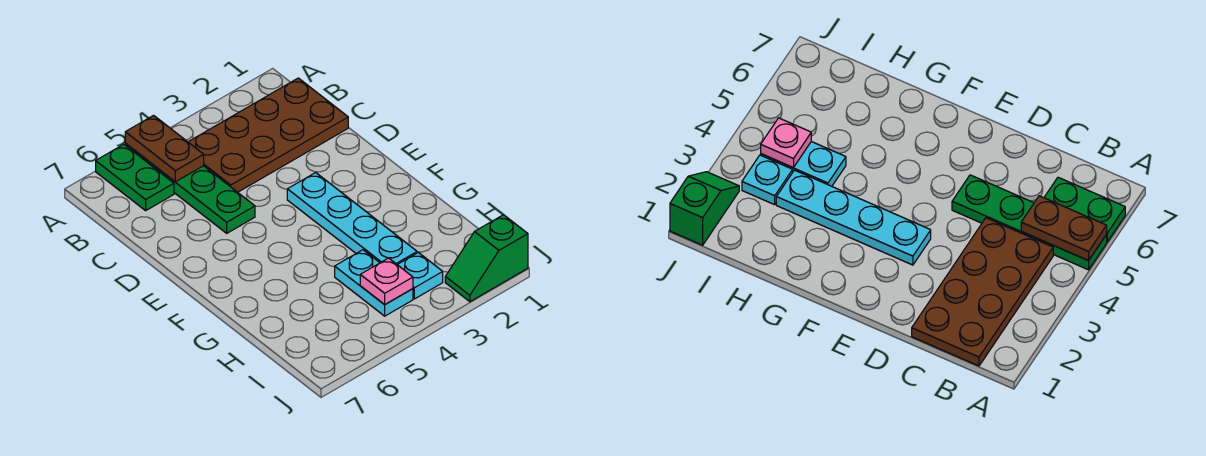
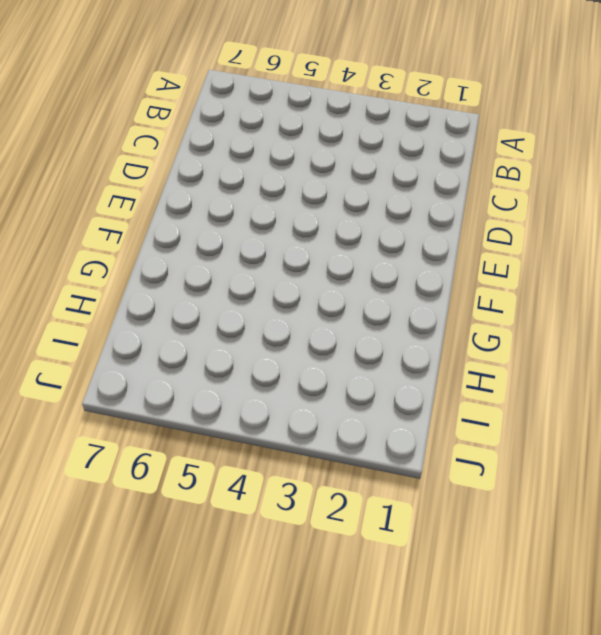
none -> green plate A5:D5 level 1
none -> green plate A6:B6 level 1

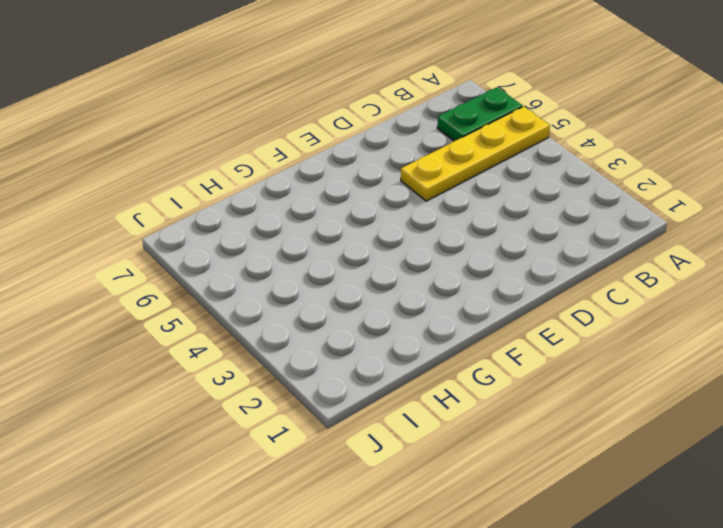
yellow plate A5:D5 level 1 -> green plate A5:D5 level 1
none -> brown plate B1:C4 level 1
none -> cyan plate E3:H3 level 1

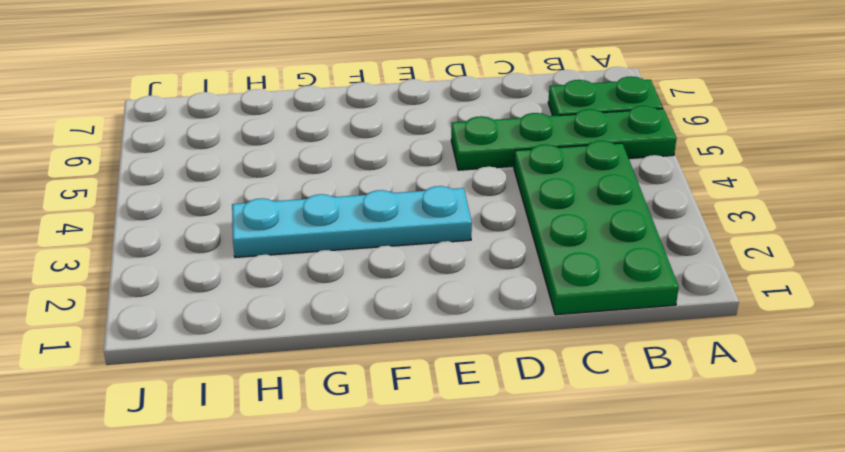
green plate B1:C4 level 1 -> brown plate B1:C4 level 1
none -> cyan plate H4:I4 level 1
none -> cyan plate I3 level 1

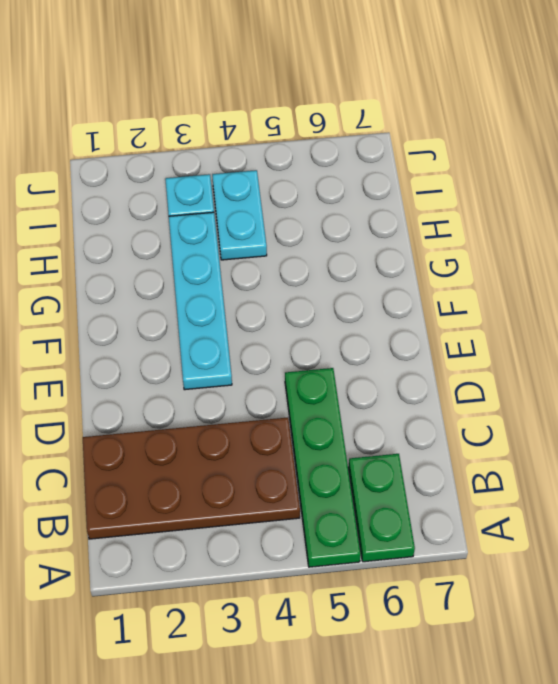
none -> green slope J1:J2 level 1 top 1
none -> brown plate A5:B5 level 2

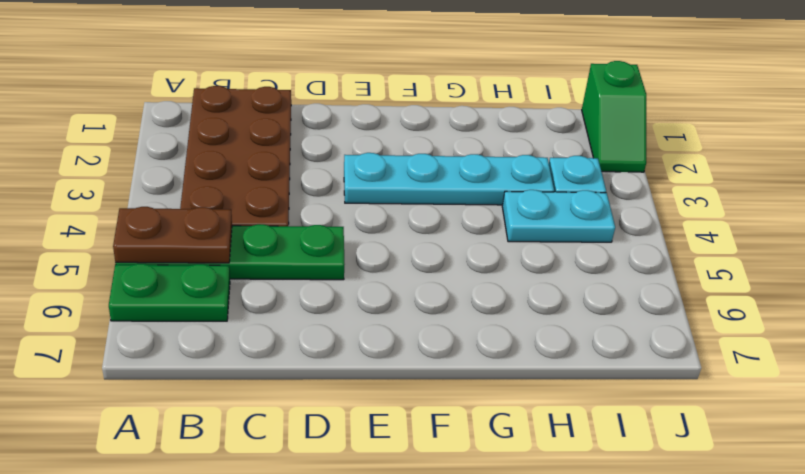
none -> pink plate I4 level 2

